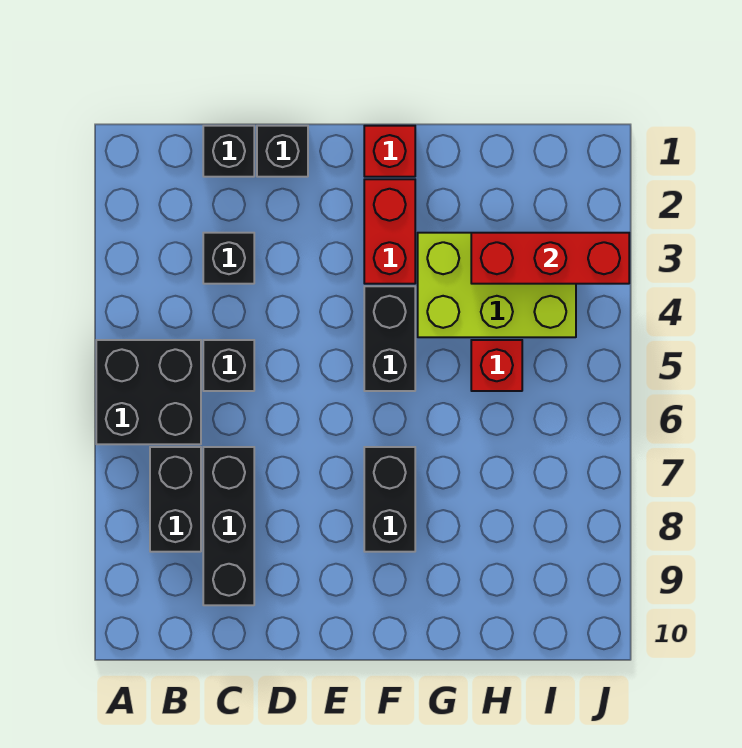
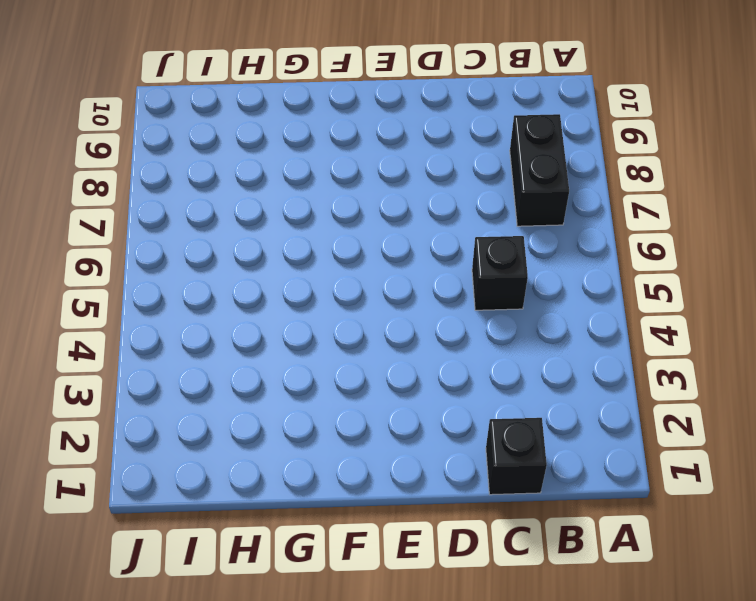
none -> black brick A5:B6 level 1
none -> black brick C3 level 1
none -> black brick C7:C9 level 1

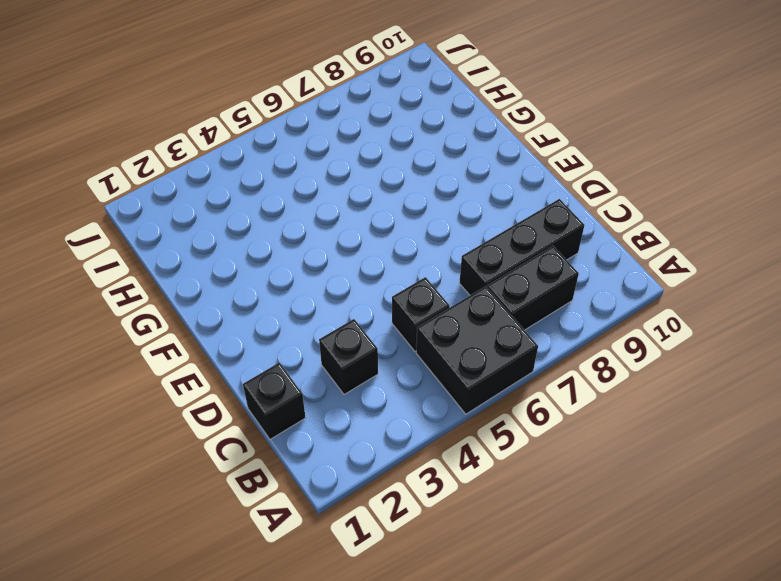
none -> black brick D1 level 1
none -> red brick F1 level 1
none -> red brick F2:F3 level 1

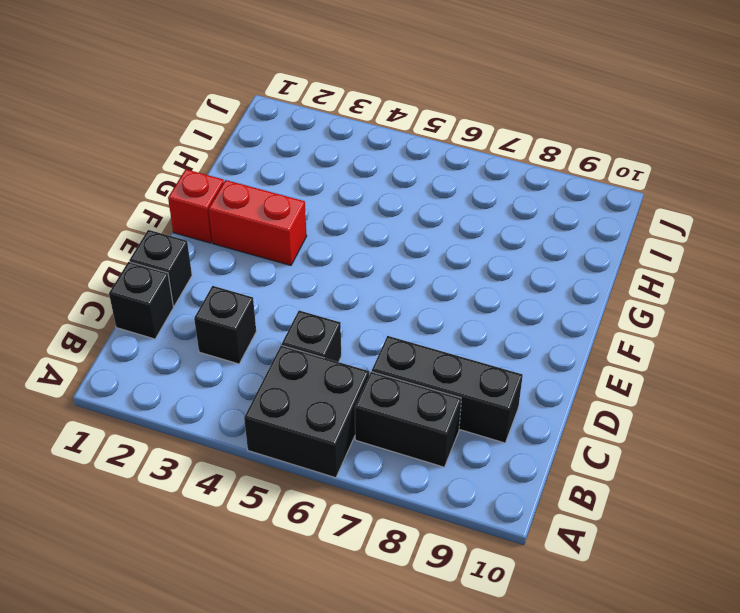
none -> black brick F4:F5 level 1
none -> black brick F7:F8 level 1
none -> lime brick G3:I4 level 1

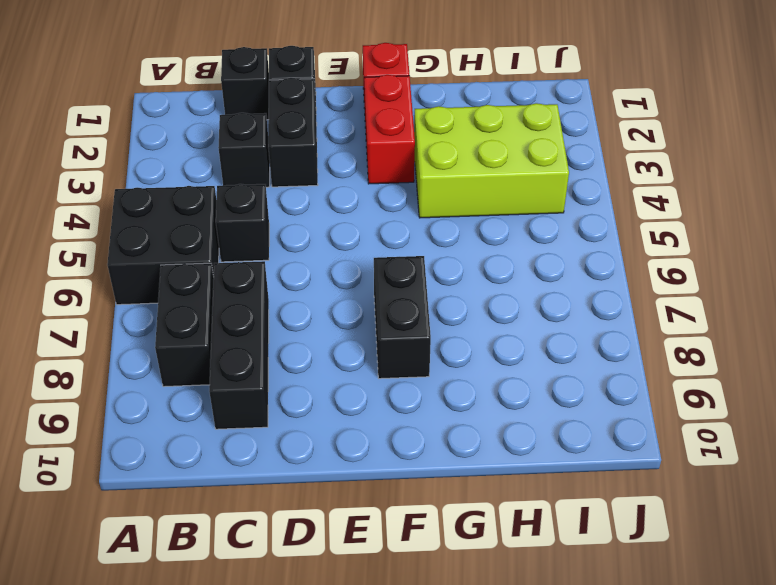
black brick D2:D3 level 1 -> black brick F4:F5 level 1
none -> red brick H5 level 1
none -> red brick H3:J3 level 2

